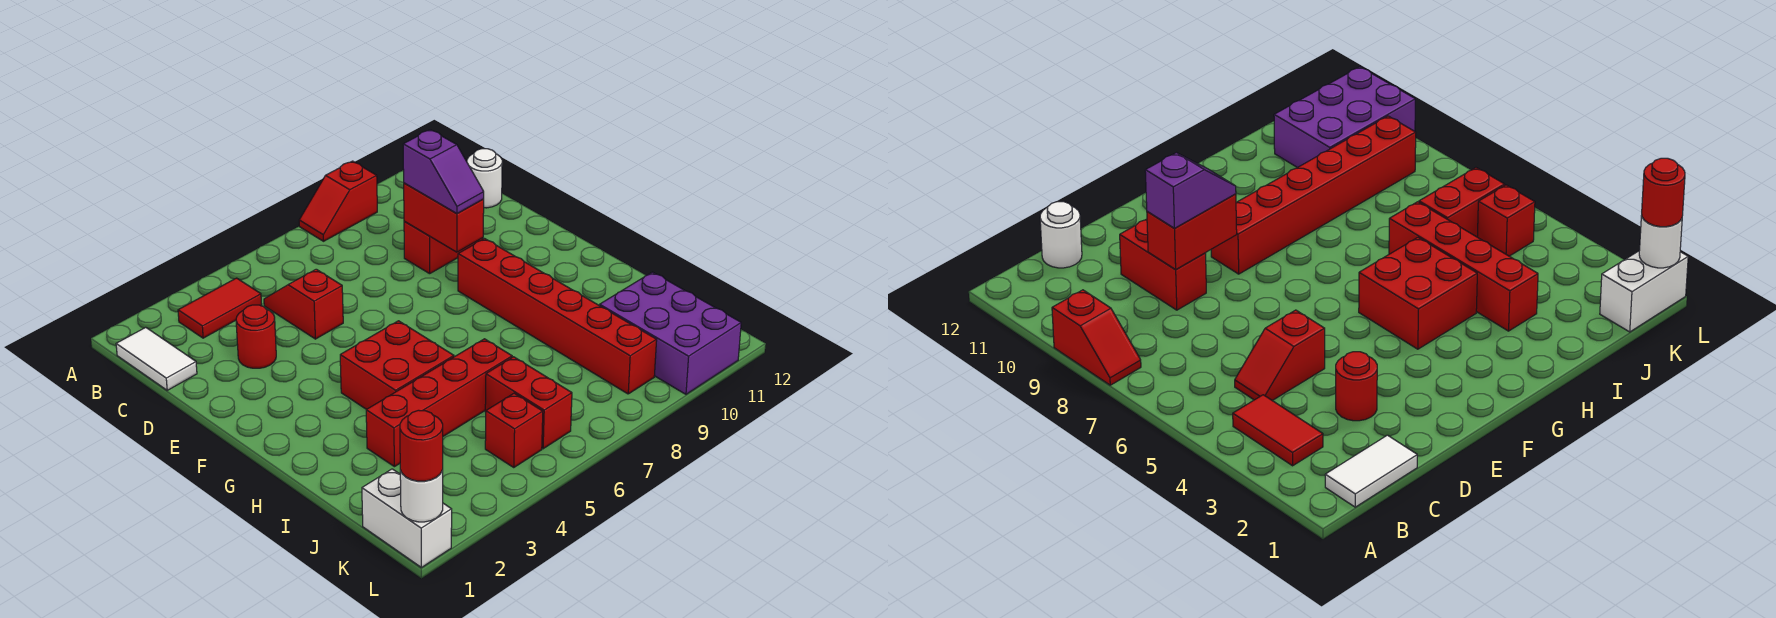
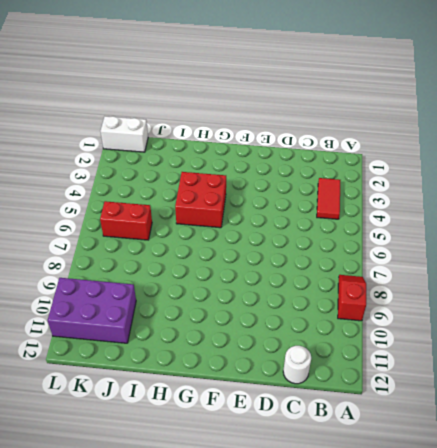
none -> white tile B1:C1 level 1
none -> red slope C5:D5 level 1 top D
none -> red round brick D3 level 1

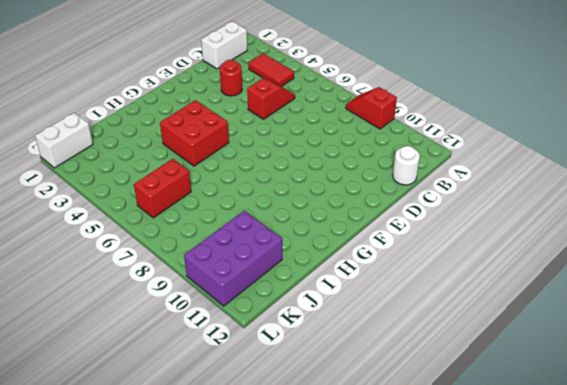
white brick B1:C1 level 1 -> white tile B1:C1 level 1
none -> red brick D9:D10 level 1
none -> red brick F9:K9 level 1
none -> red brick I3:I6 level 1

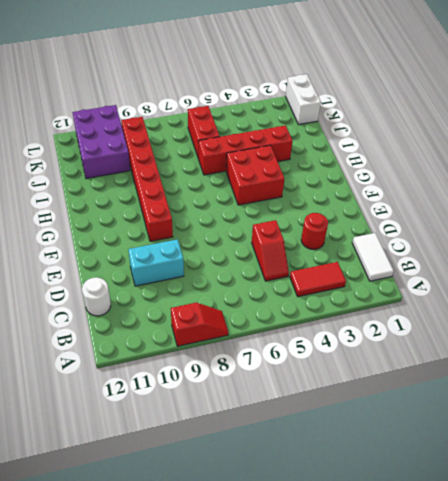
cyan brick D9:D10 level 1 -> red brick D9:D10 level 1
none -> red brick K5 level 1
none -> red brick D9:E9 level 2
none -> white round brick L1 level 2

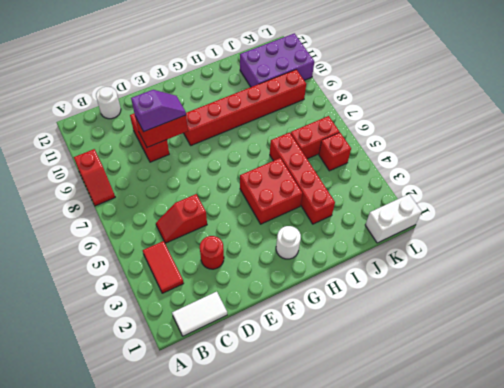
white round brick G2 level 1 -> white round brick L1 level 2
none -> red round brick L1 level 3

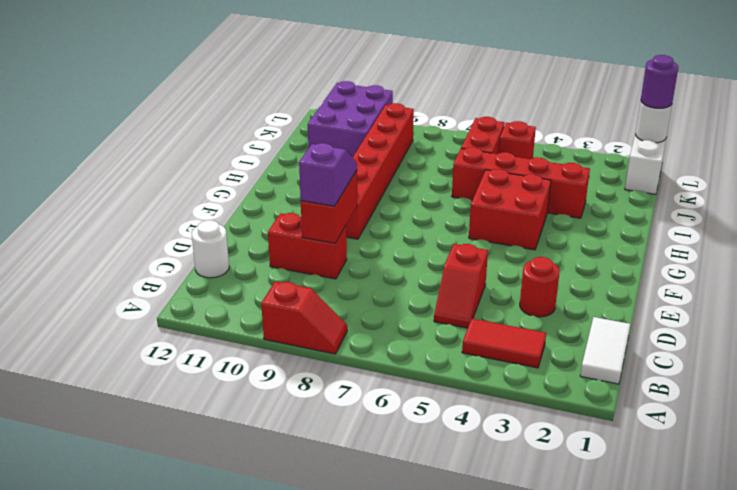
purple round brick L1 level 3 -> red round brick L1 level 3

